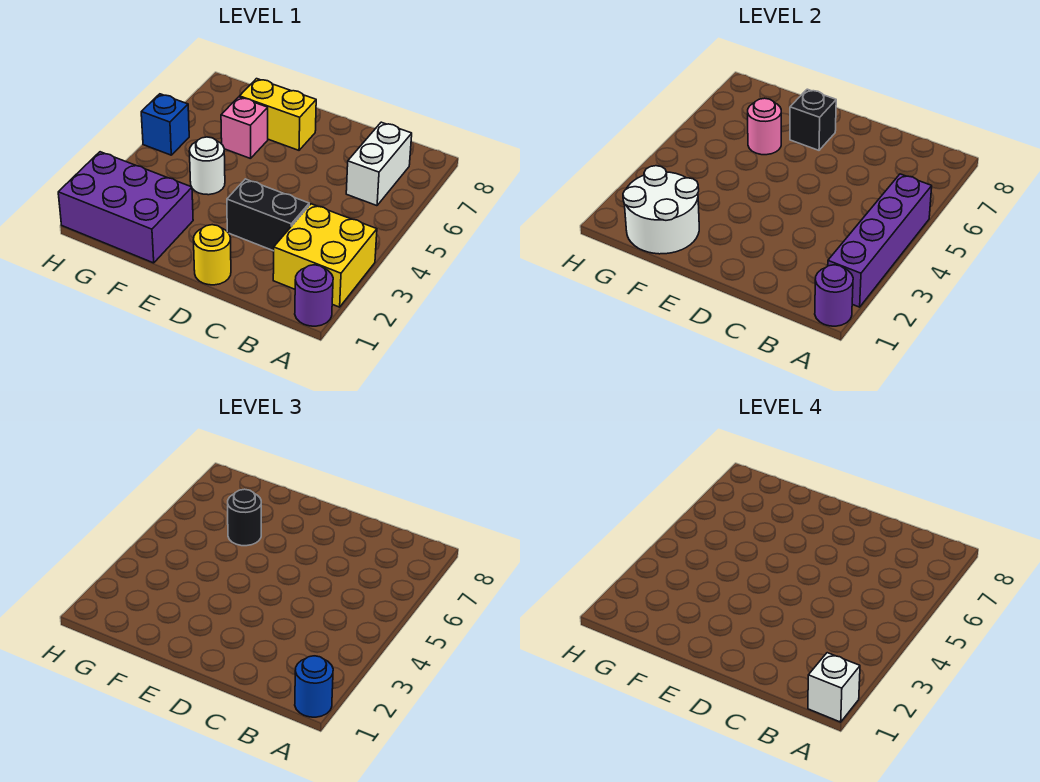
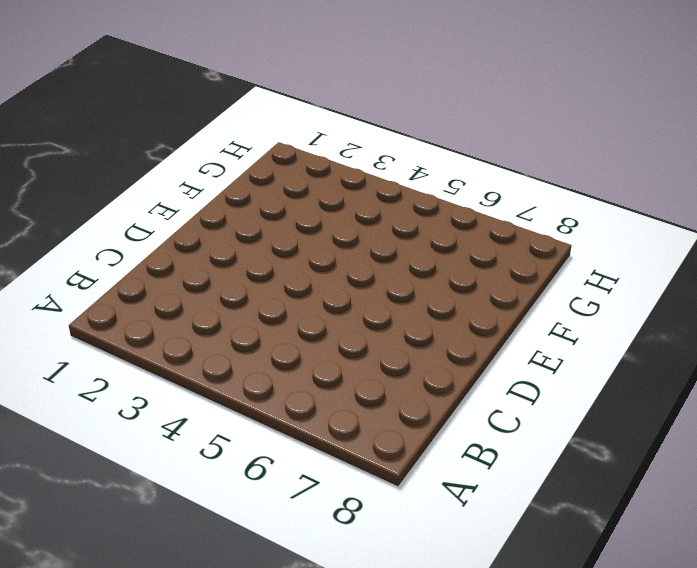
none -> purple round brick A1 level 1
none -> yellow brick A2:B3 level 1
none -> white brick B6:B7 level 1

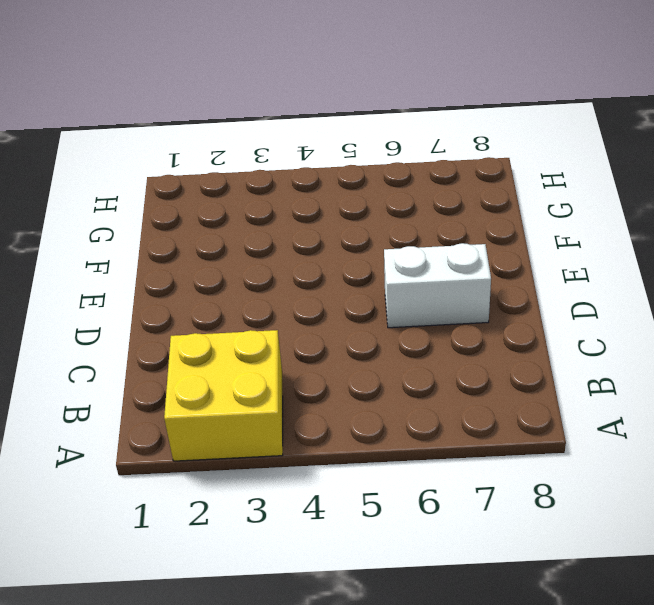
white brick D6:D7 level 1 -> white brick B6:B7 level 1
none -> purple round brick A1 level 1
none -> black brick C3:D3 level 1
none -> yellow round brick D1 level 1

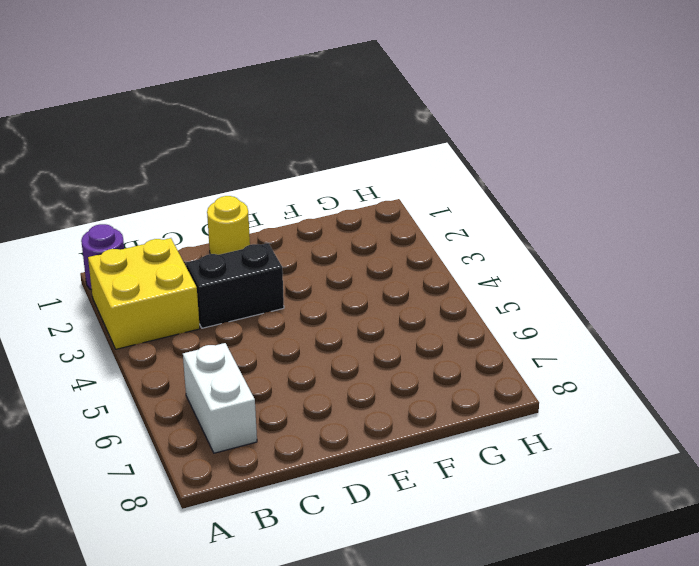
none -> yellow brick E7:F7 level 1
none -> purple brick F1:H2 level 1
none -> white round brick F4 level 1

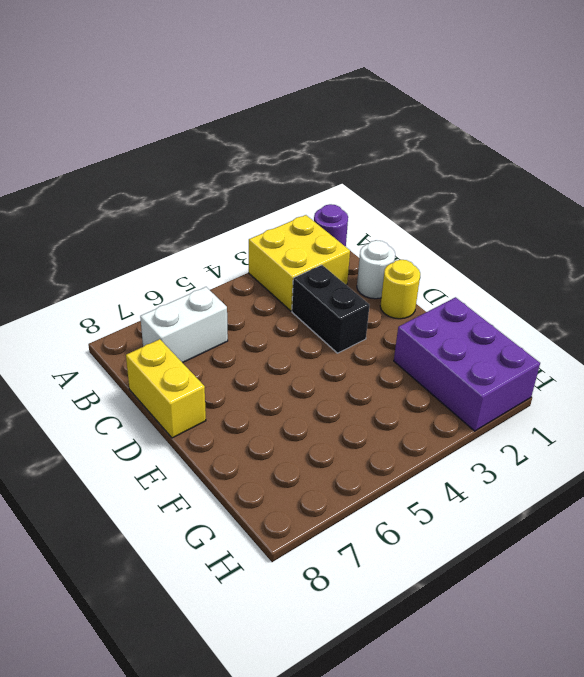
white round brick C1 level 1 -> white round brick F4 level 1
yellow brick C8:D8 level 1 -> yellow brick E7:F7 level 1
none -> pink brick F6 level 1
none -> blue brick H5 level 1
none -> purple round brick A1 level 2

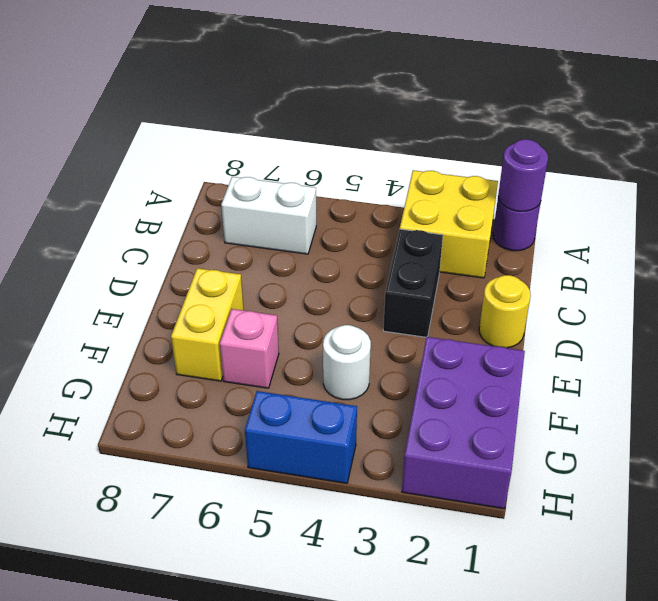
blue brick H4:H5 level 1 -> blue brick H5 level 1
none -> purple brick A2:A5 level 2
none -> black brick E7 level 2
none -> white round brick F1:G2 level 2

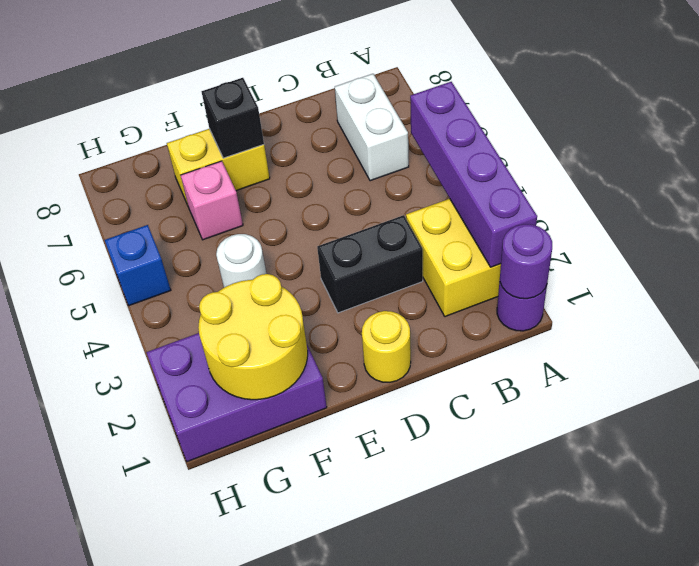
yellow round brick F1:G2 level 2 -> white round brick F1:G2 level 2
none -> pink round brick F6 level 2
none -> blue round brick A1 level 3
none -> black round brick F6 level 3

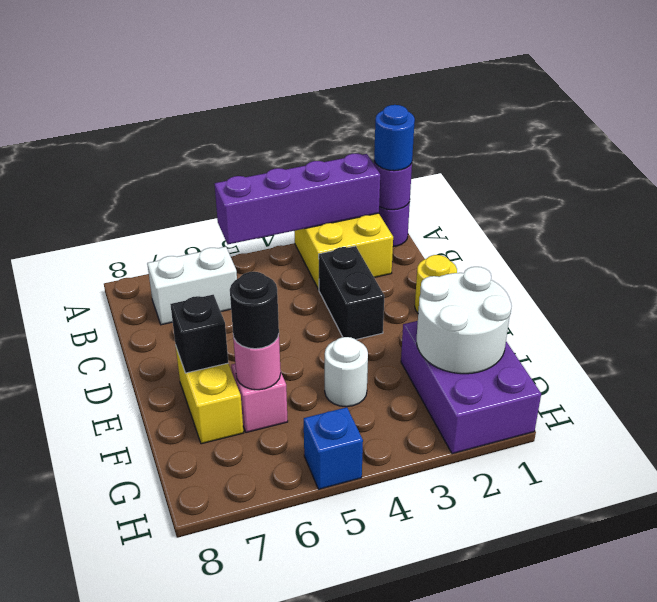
none -> white brick A1 level 4

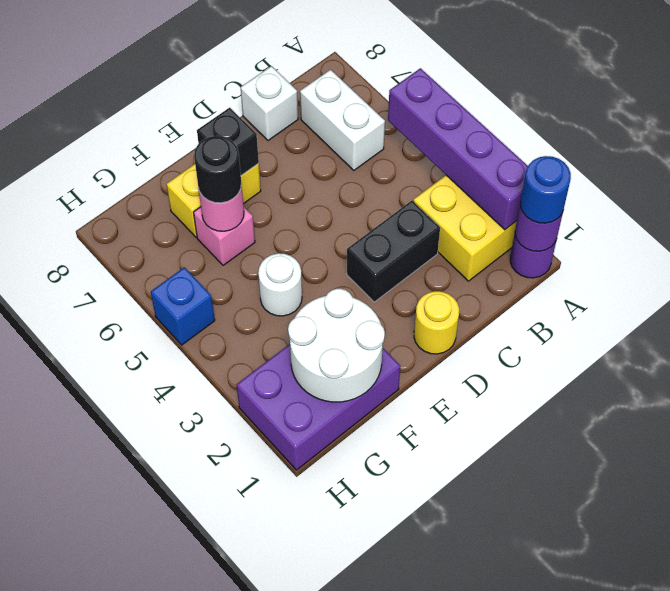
white brick C8 level 1 -> white brick A1 level 4

